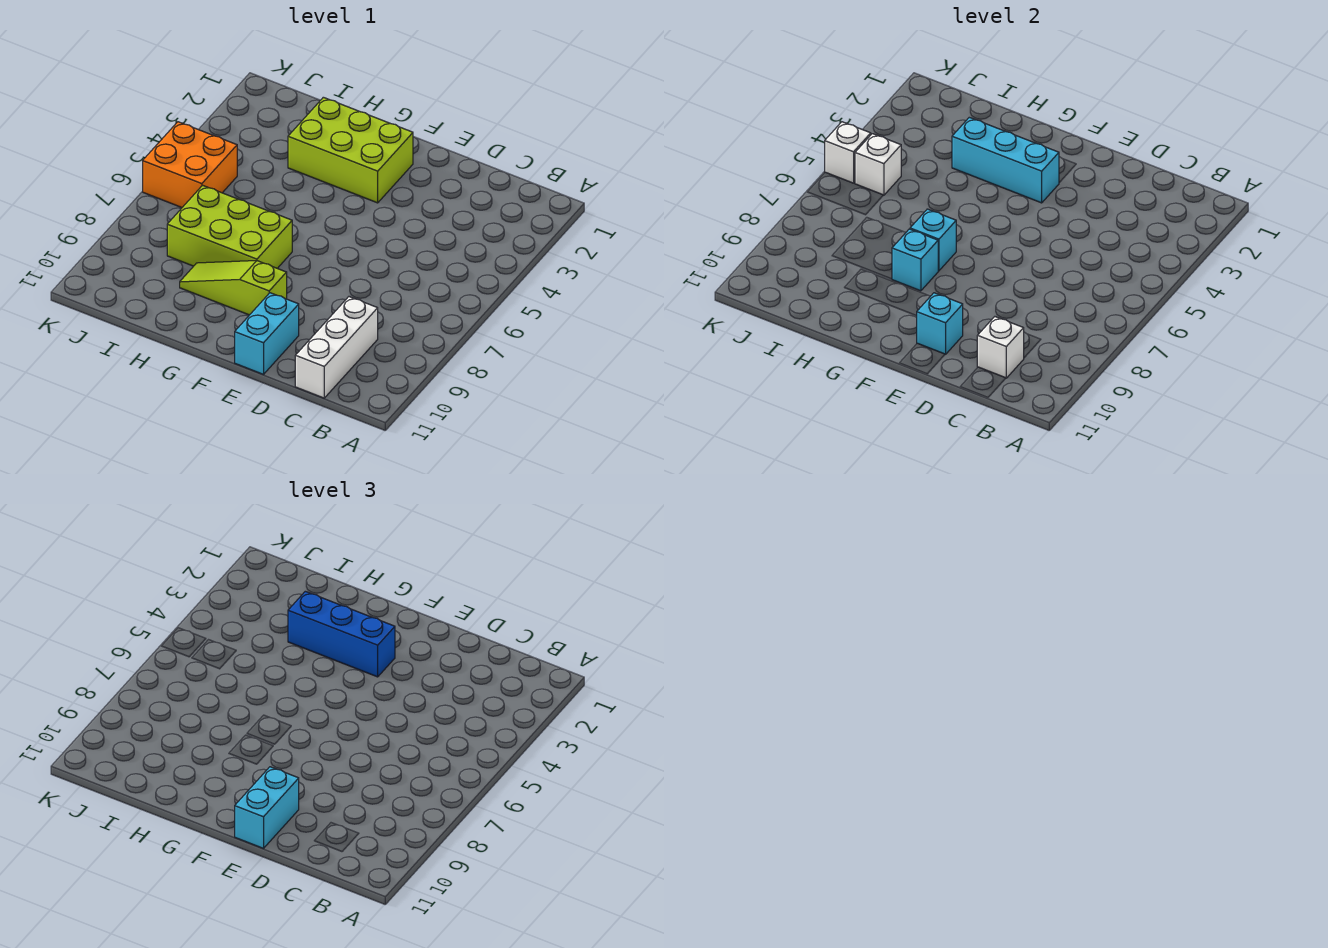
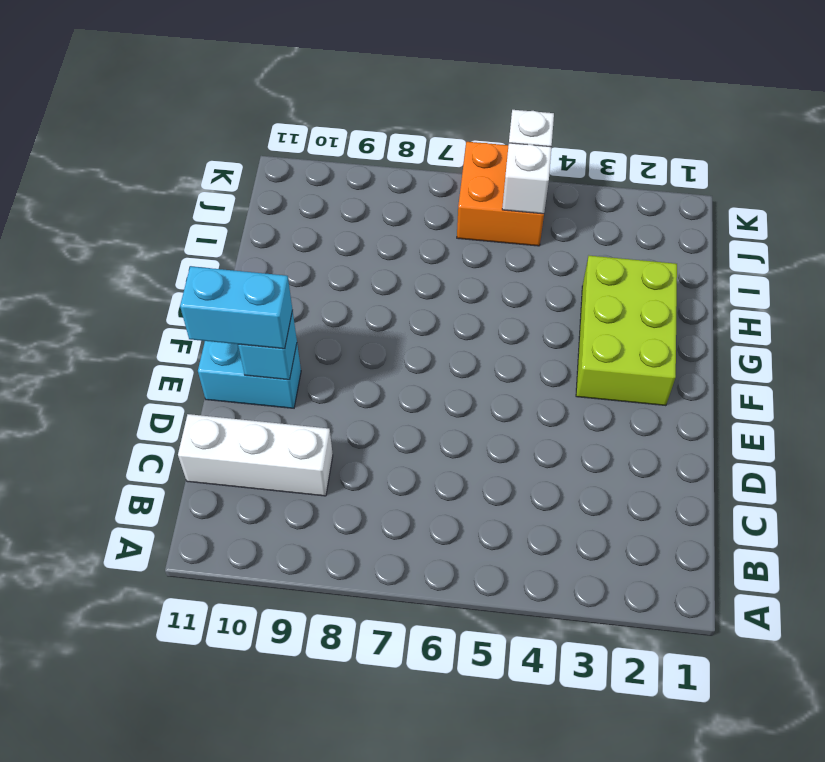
none -> lime slope F9:H9 level 1 top F
none -> lime brick G7:I8 level 1
none -> white brick C10 level 2

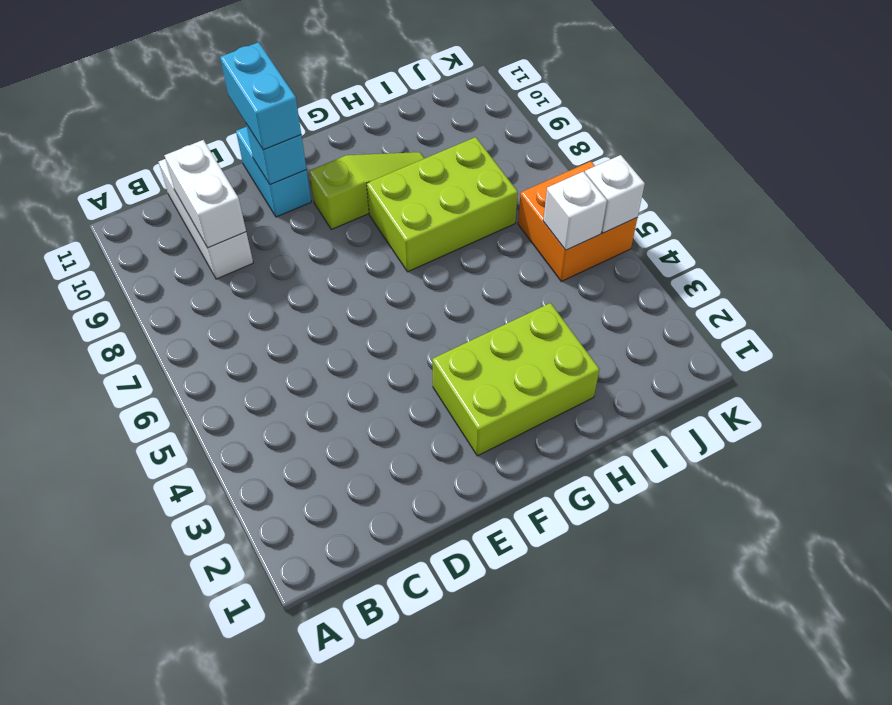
white brick C9:C10 level 2 -> white brick C10 level 2
none -> cyan brick F3:H3 level 2
none -> cyan brick G7 level 2
none -> cyan brick G8 level 2

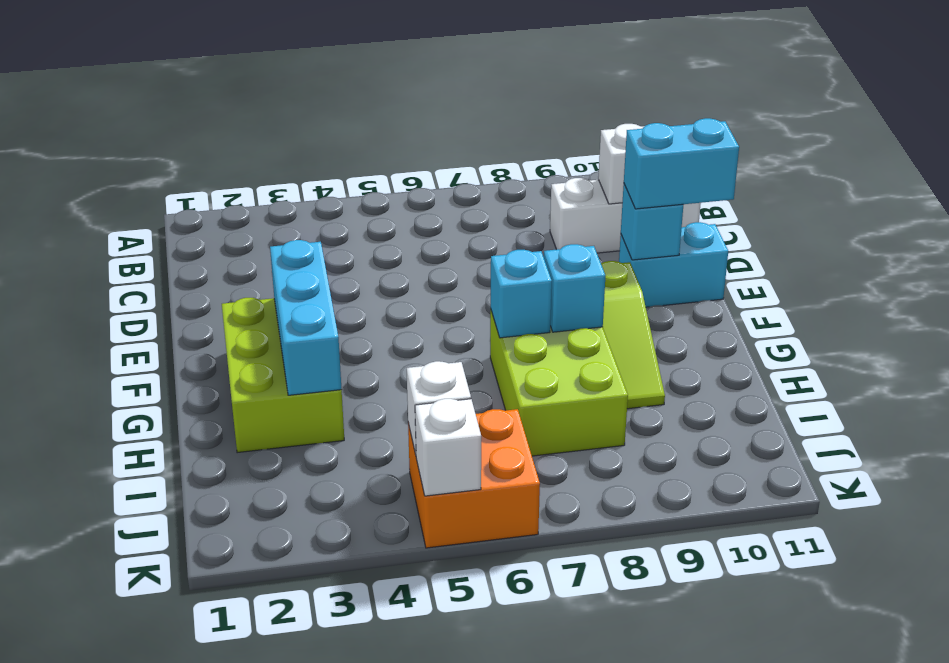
none -> blue brick F3:H3 level 3

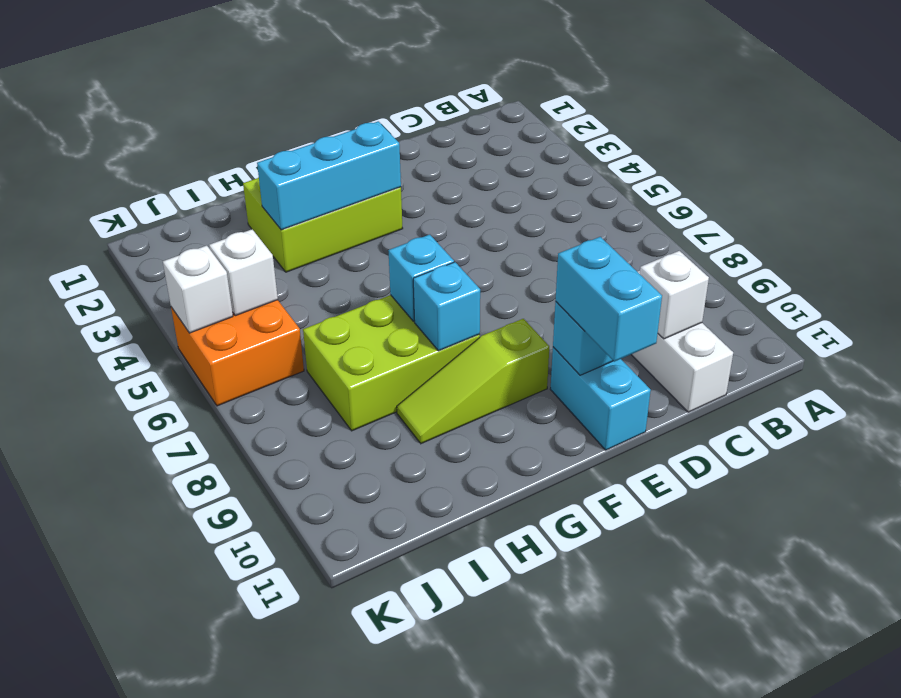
none -> blue brick F3:H3 level 3

